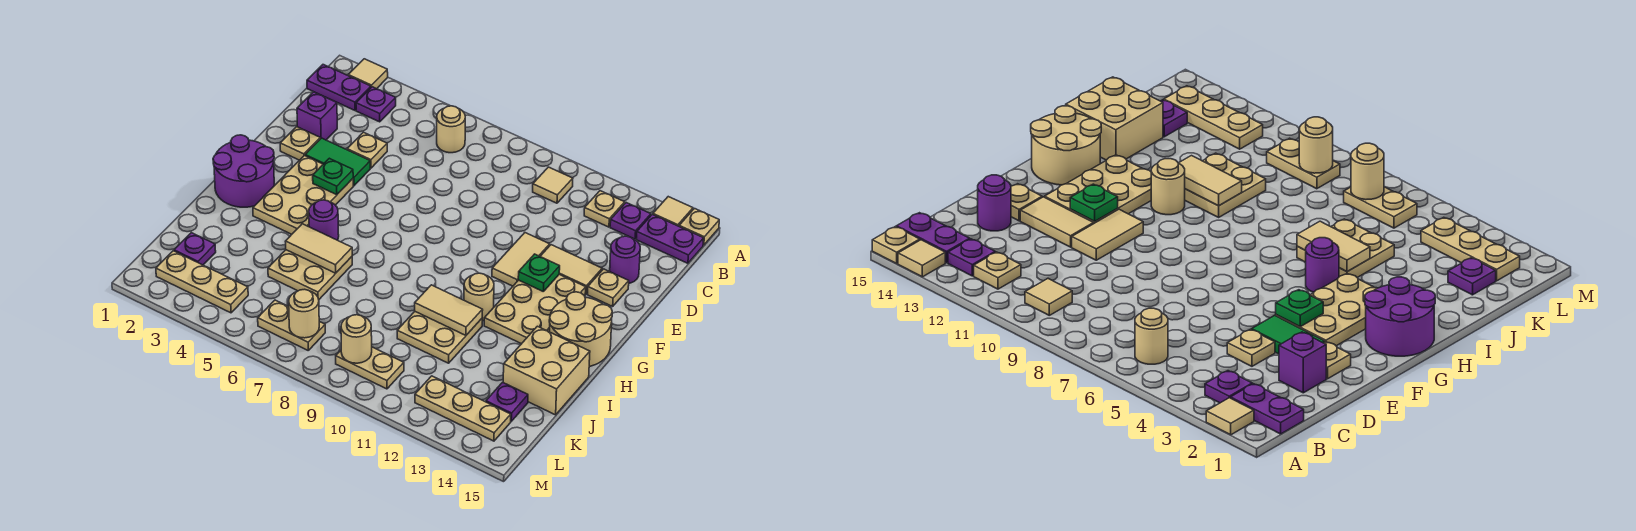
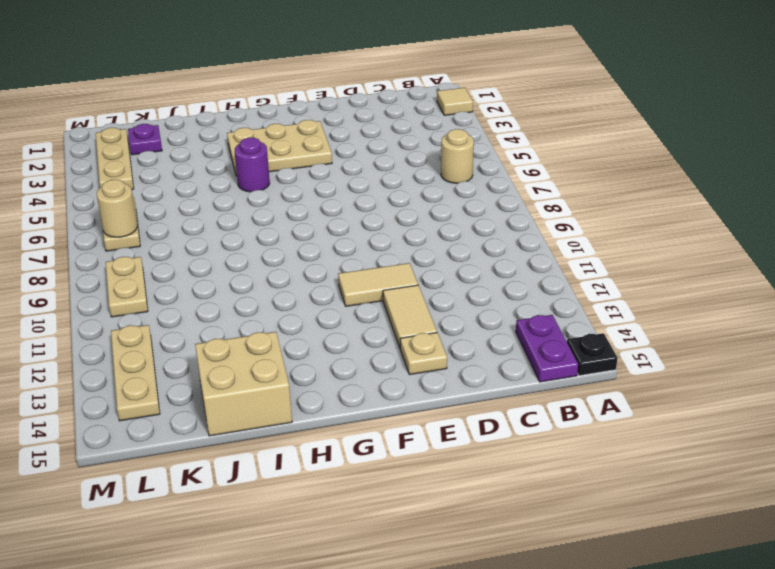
black plate A15 level 1 -> tan plate A15 level 1
none -> tan tile A14 level 1
none -> purple plate B1:B2 level 1
none -> purple plate B3 level 1
none -> tan tile B10 level 1

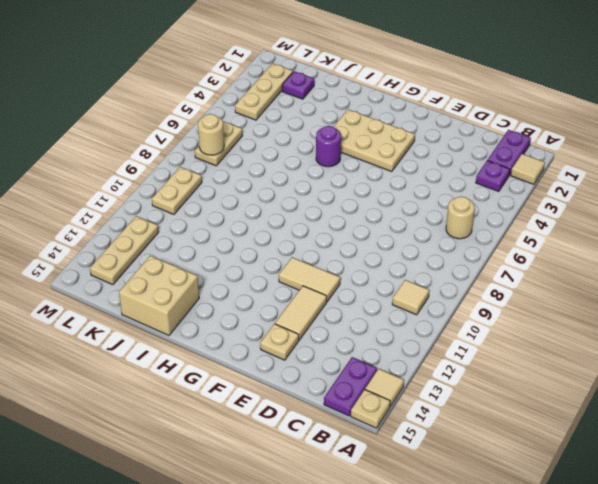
none -> tan plate B12 level 1
none -> purple plate B13 level 1
none -> purple brick D2 level 1
none -> tan plate D4 level 1

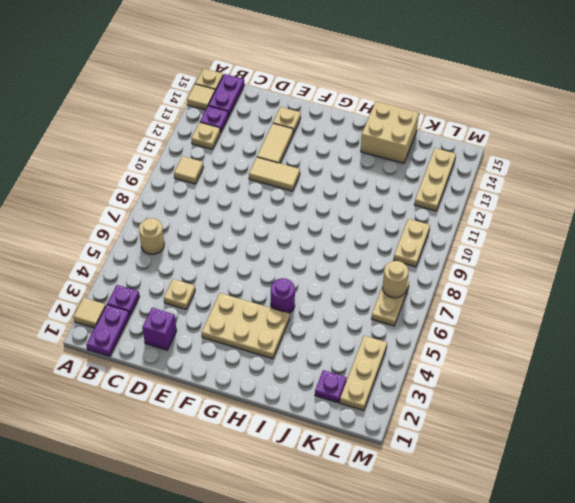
none -> purple round brick D14 level 1
none -> tan plate E2 level 1
none -> green tile E3:E4 level 1
none -> tan plate F12:H13 level 1

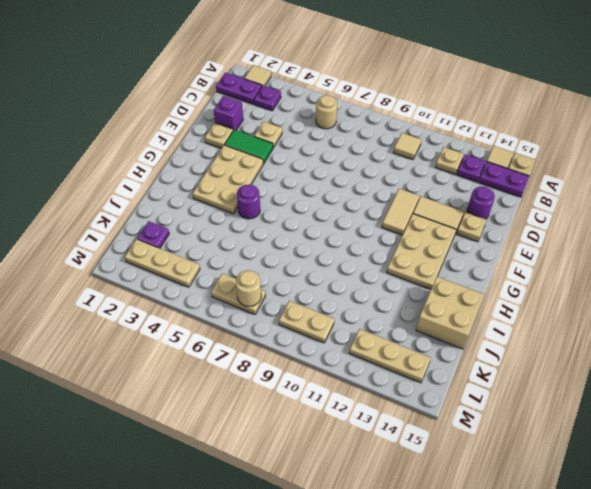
none -> purple round brick G1:H2 level 1
none -> tan round brick G14:H15 level 1
none -> tan round brick H11 level 1
none -> tan plate I5:J6 level 1

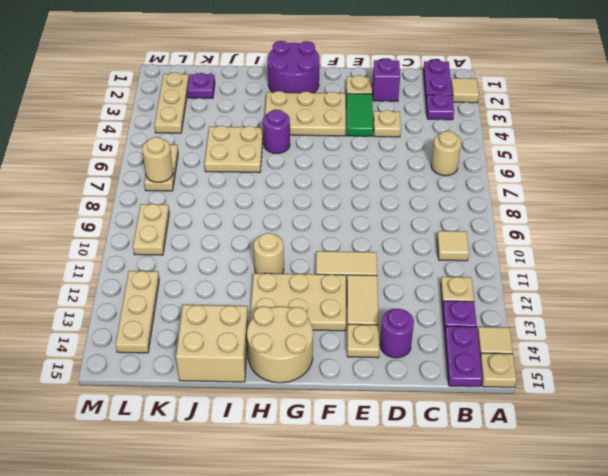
none -> tan plate I10:J11 level 1
none -> purple plate K14 level 1
none -> green plate F4 level 2
none -> green plate F12 level 2

